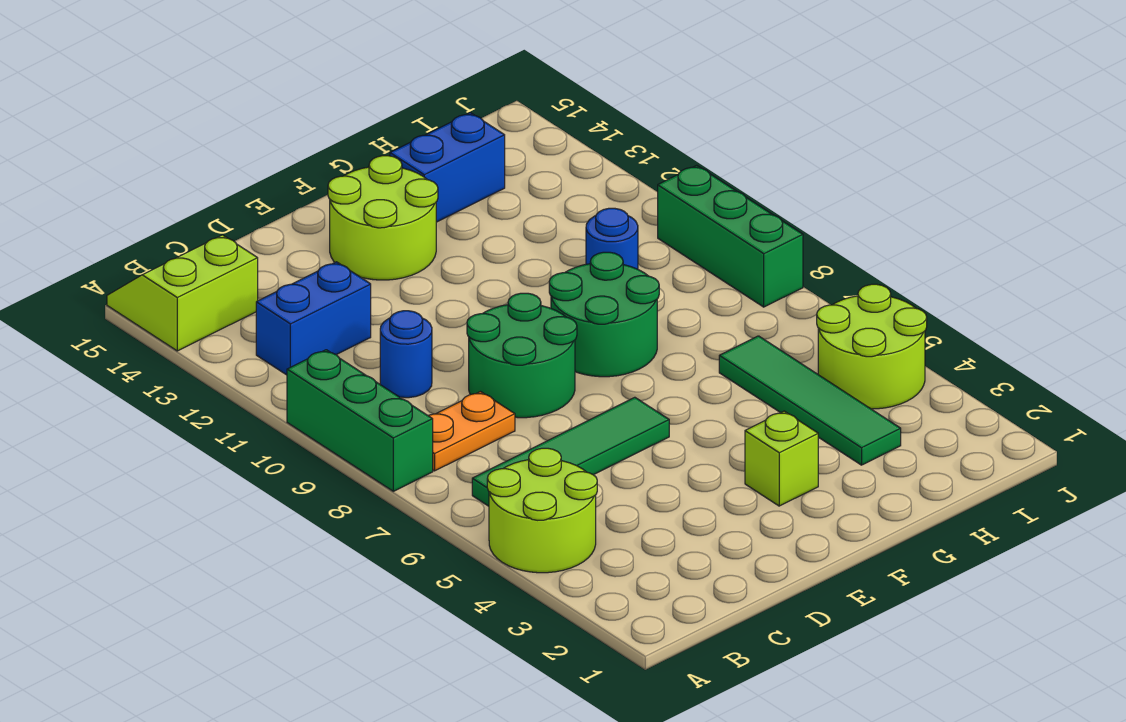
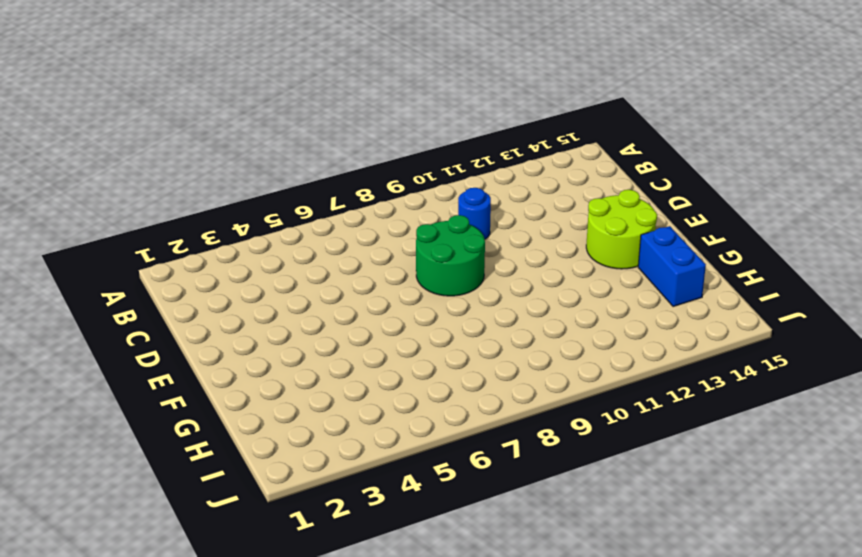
none -> lime round brick A4:B5 level 1
none -> green brick A8:A10 level 1
none -> lime slope A14:B15 level 1 top 14

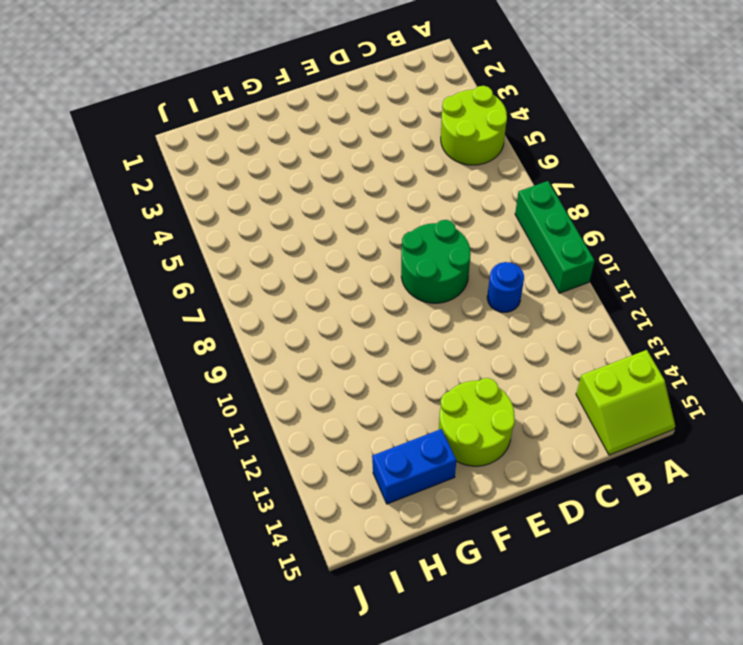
none -> green tile B6:E6 level 1
none -> orange plate B8:C8 level 1
none -> blue brick B12:C12 level 1

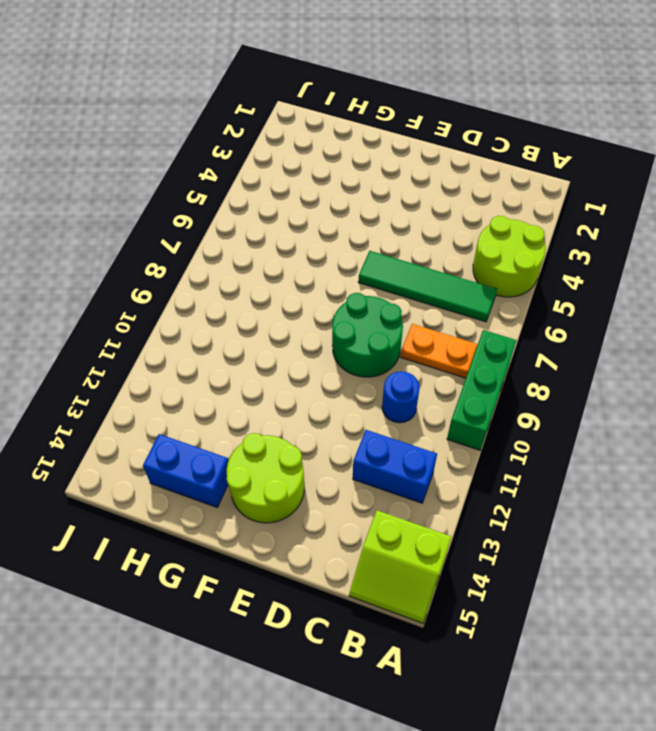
none -> lime brick F3 level 1
none -> green round brick F8:G9 level 1
none -> green tile H3:H6 level 1

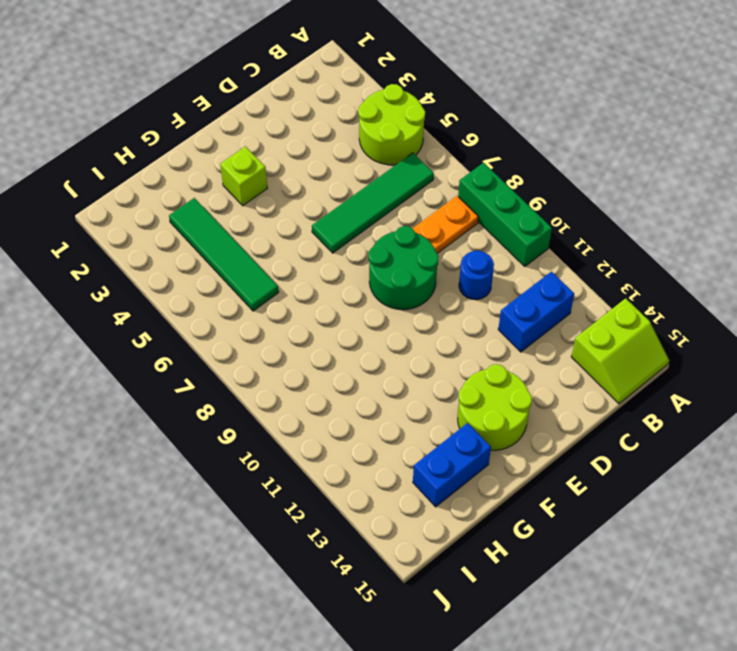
none -> green round brick F8:G9 level 1
none -> blue round brick H10 level 1
none -> lime round brick I4:J5 level 1

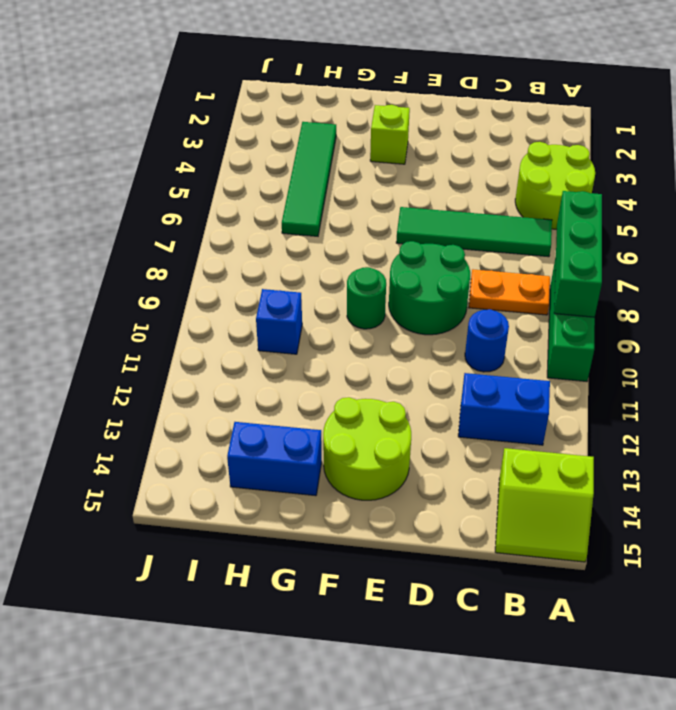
green brick A7:A9 level 2 -> green brick J8:J10 level 1
green round brick F9 level 1 -> green round brick F8:G9 level 1
blue brick H10 level 1 -> blue round brick H10 level 1
none -> lime round brick I4:J5 level 1

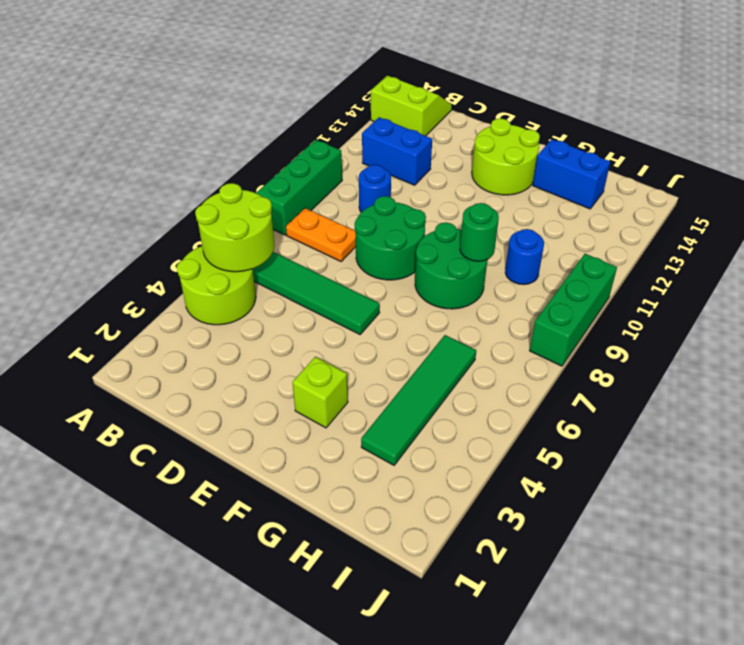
lime round brick A5:B6 level 2 -> lime round brick I4:J5 level 1
green round brick G9 level 2 -> none

